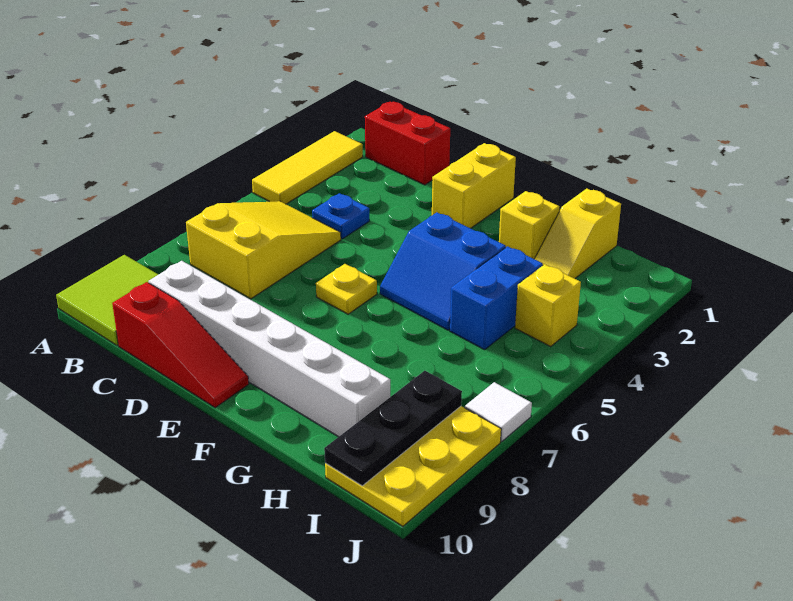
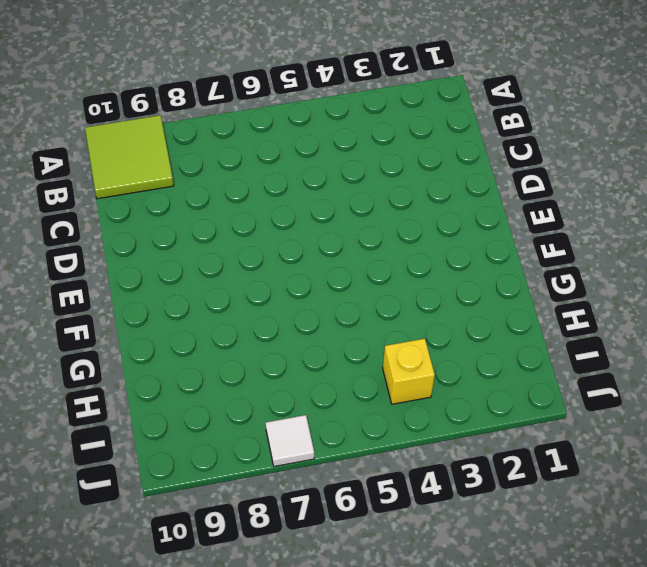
none -> yellow tile A2:A4 level 1
none -> red brick B1:C1 level 1
none -> yellow slope B5:C7 level 1 top 7

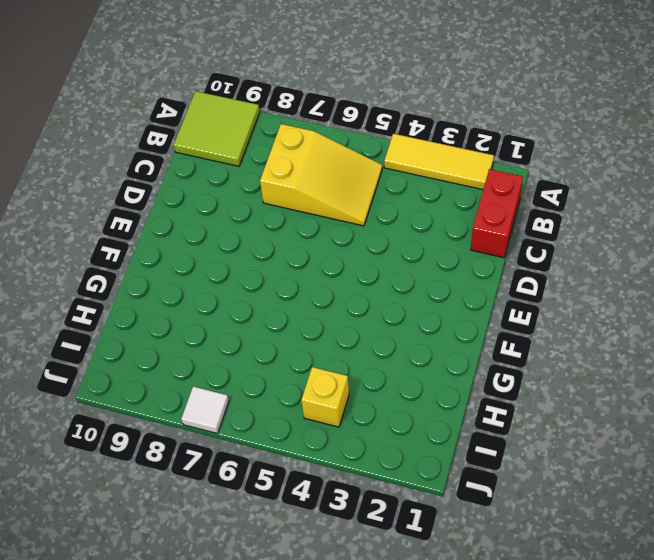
none -> blue plate C4 level 1
none -> white brick C9:H9 level 1
none -> red slope C10:E10 level 1 top C

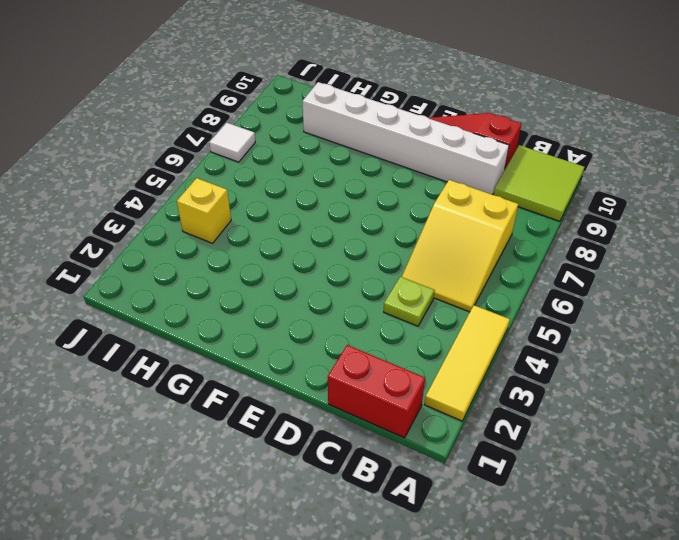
lime plate C4 level 1 -> blue plate C4 level 1
none -> yellow brick E1:E2 level 1
none -> yellow plate E6 level 1
none -> blue slope F4:G5 level 1 top 4

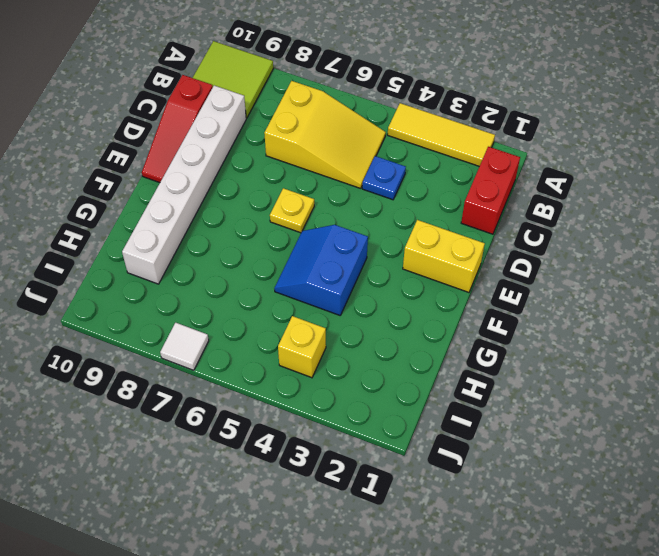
none -> yellow brick G2 level 1
none -> yellow slope H1:H2 level 1 top 1
none -> blue brick H4:H5 level 1

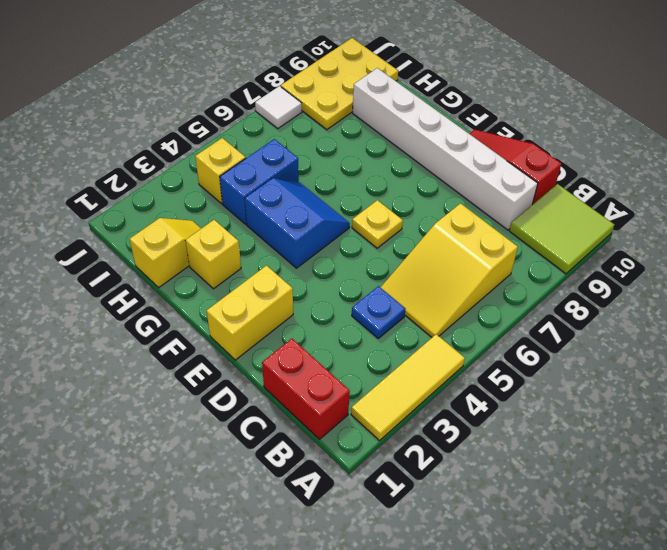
none -> black plate I8:I10 level 2

